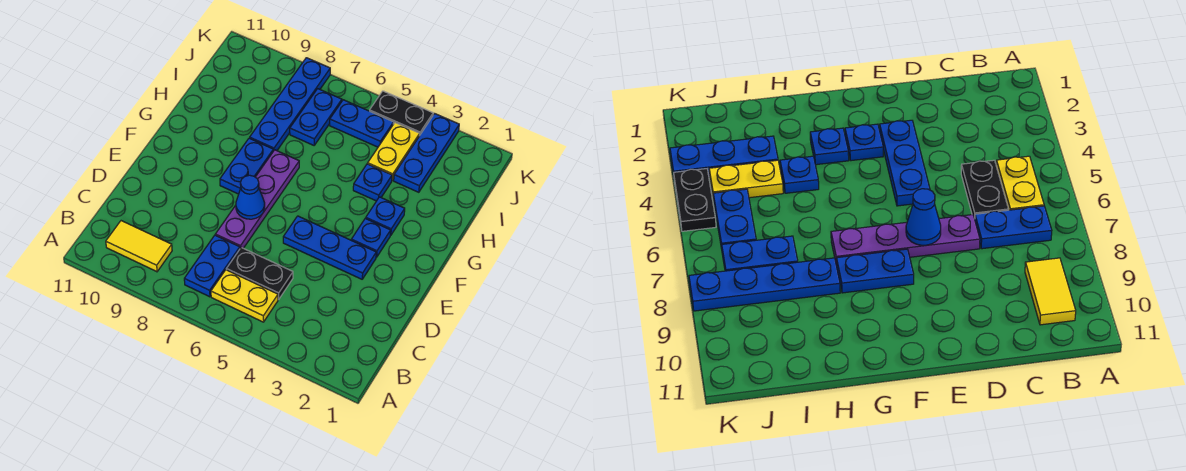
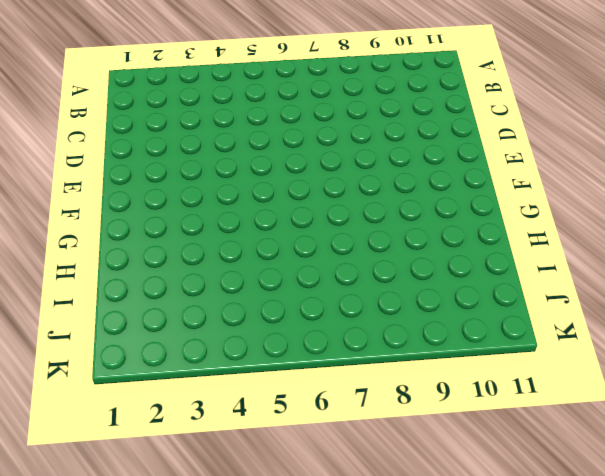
none -> yellow plate B5:B6 level 1
none -> blue plate B7:C7 level 1
none -> yellow tile B9:B10 level 1

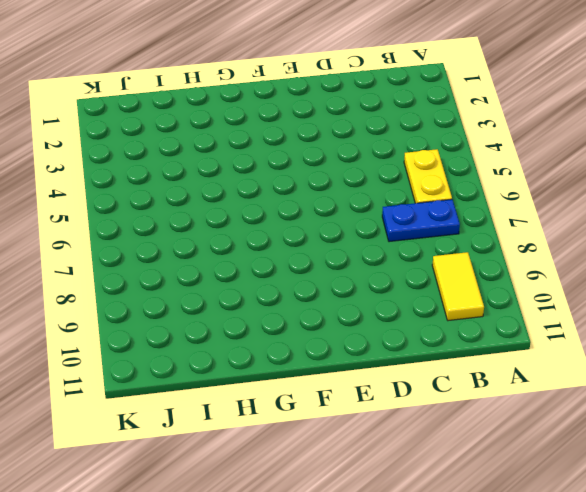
none -> black plate C5:C6 level 1
none -> purple plate D7:G7 level 1
none -> blue plate E3:E5 level 1

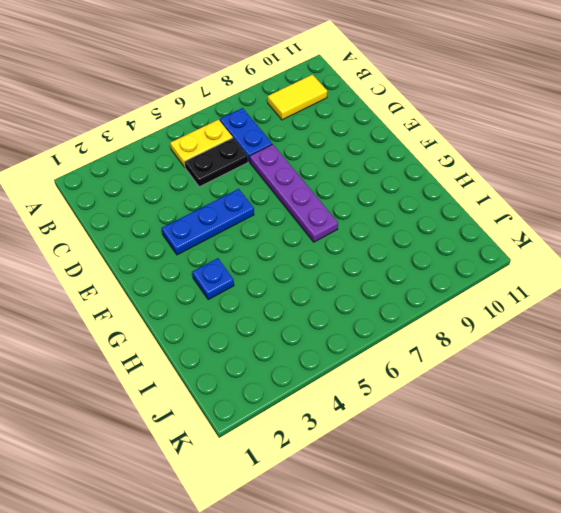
none -> blue plate F3 level 1
none -> blue plate F8:G8 level 1
none -> blue plate H4 level 1

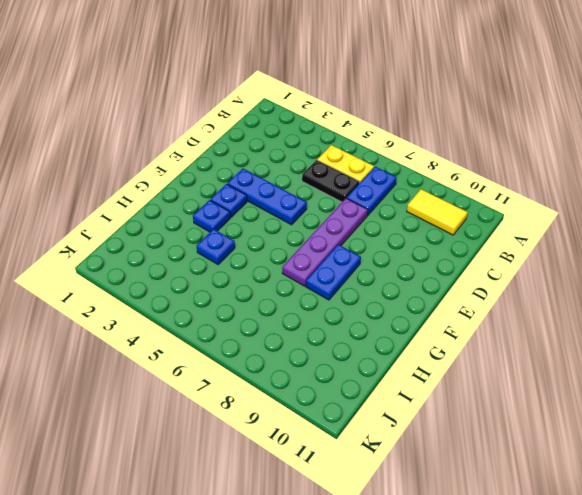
none -> blue plate H8:K8 level 1
none -> blue plate I3:K3 level 1
none -> yellow plate I4:J4 level 1

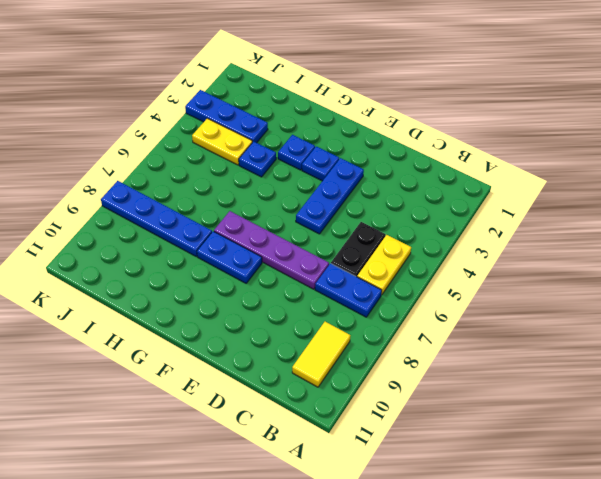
none -> blue plate I7:J7 level 1
none -> blue plate J5:J6 level 1
none -> black plate K4:K5 level 1

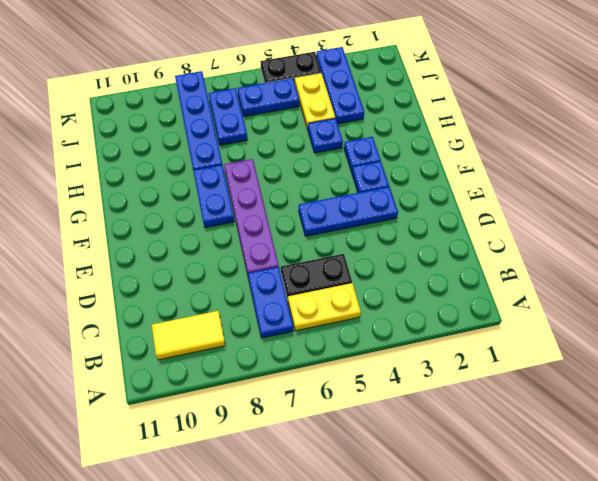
none -> blue cone E7 level 2

